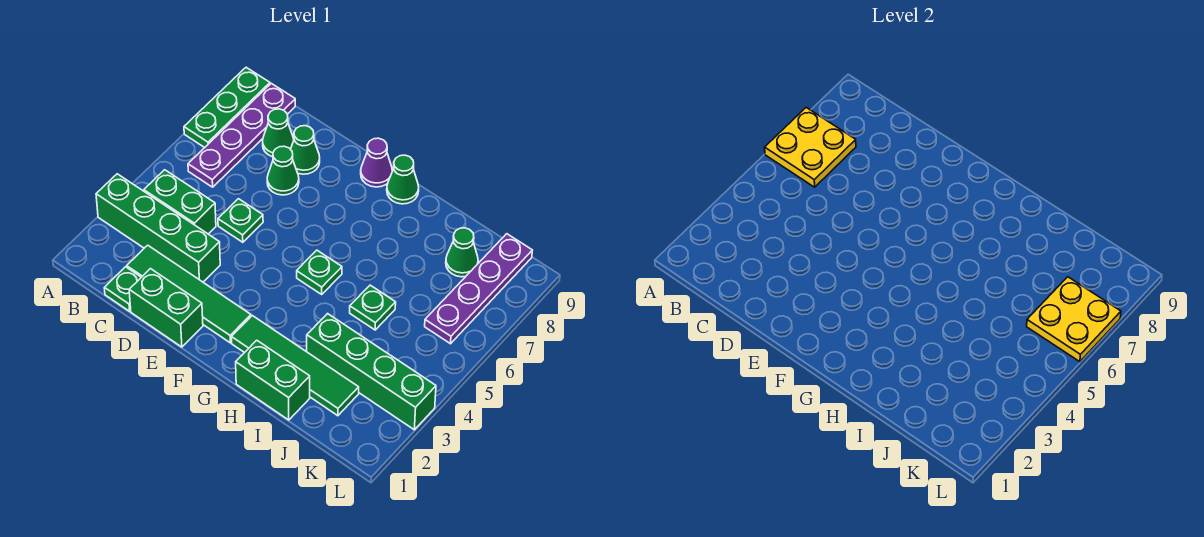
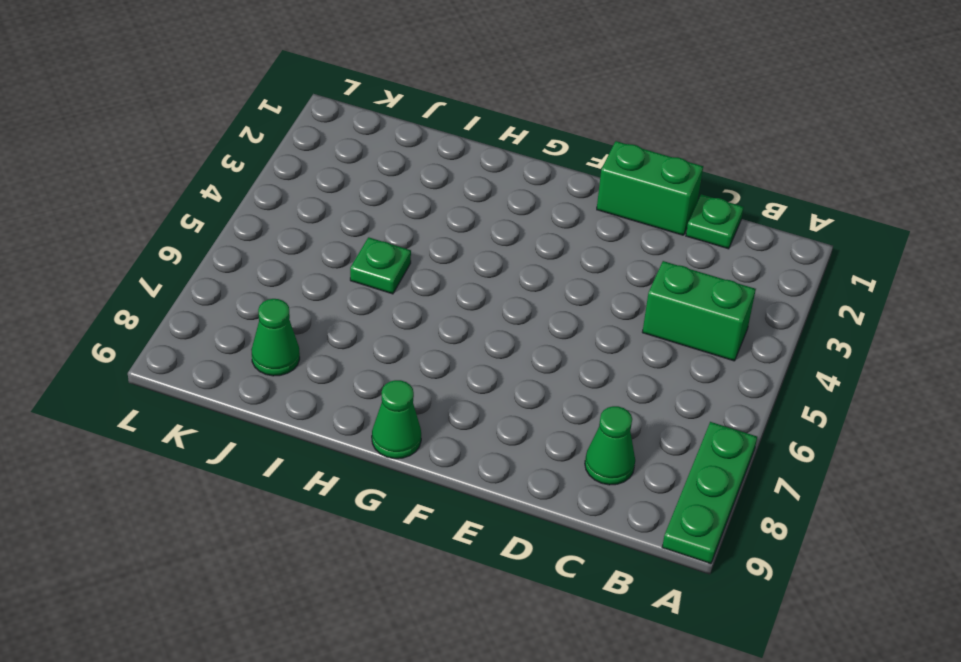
none -> green brick A3:D3 level 1
none -> purple plate B6:B9 level 1
none -> green tile C2:F2 level 1

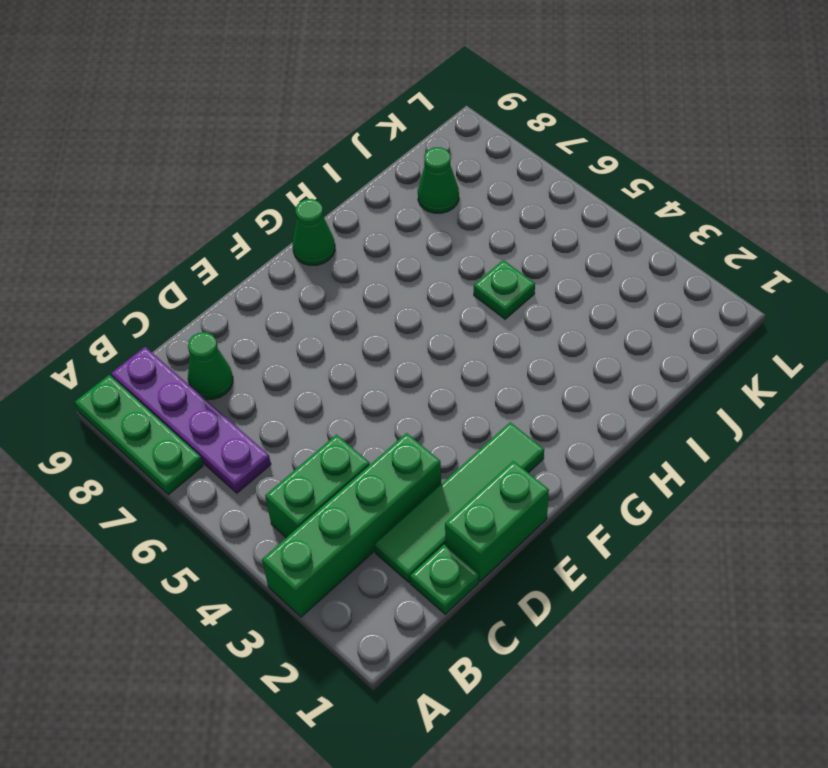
none -> green plate D5 level 1
none -> green cone D7 level 1
none -> green cone D8 level 1

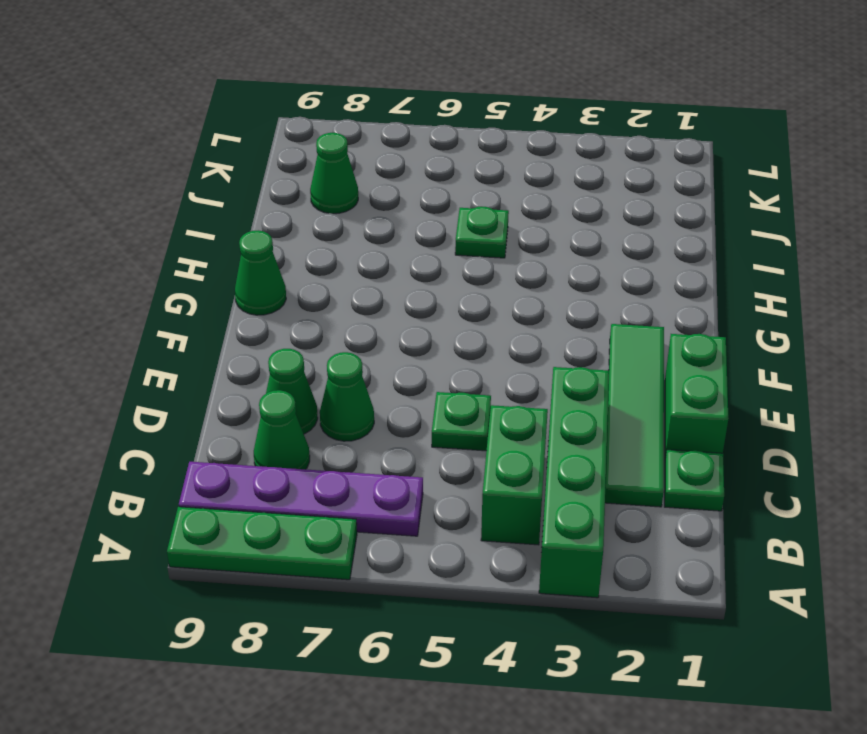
none -> purple cone F9 level 1
none -> green tile G2:J2 level 1
none -> green plate G5 level 1

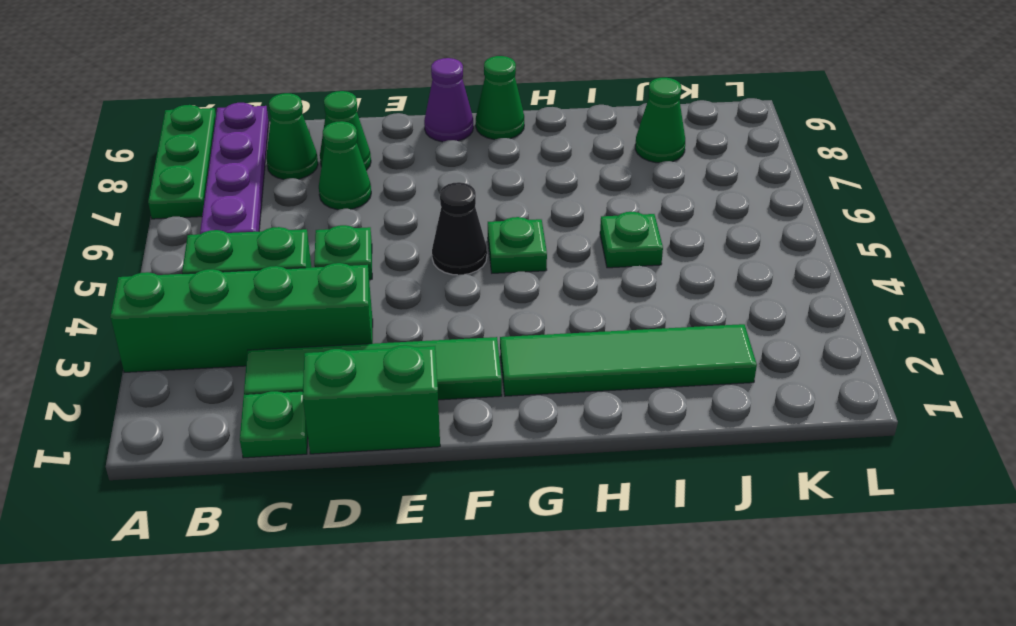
black cone F5 level 1 -> none
none -> green brick H1:I1 level 1
none -> green brick I3:L3 level 1
none -> purple plate K6:K9 level 1

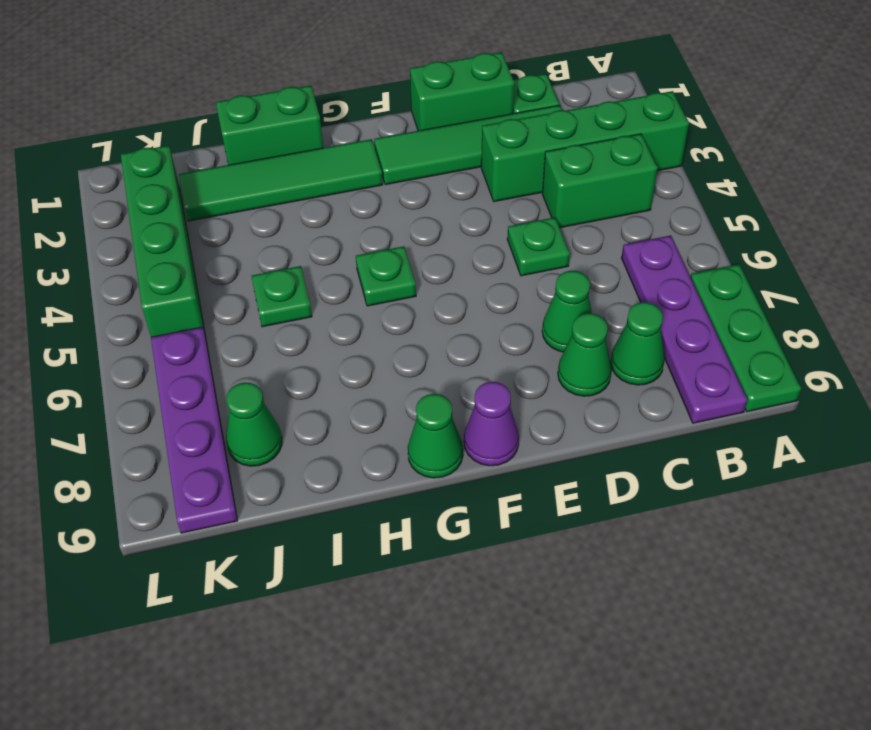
green brick K2:K5 level 1 -> green brick I3:L3 level 1
none -> yellow plate A6:B7 level 2
none -> yellow plate K6:L7 level 2

